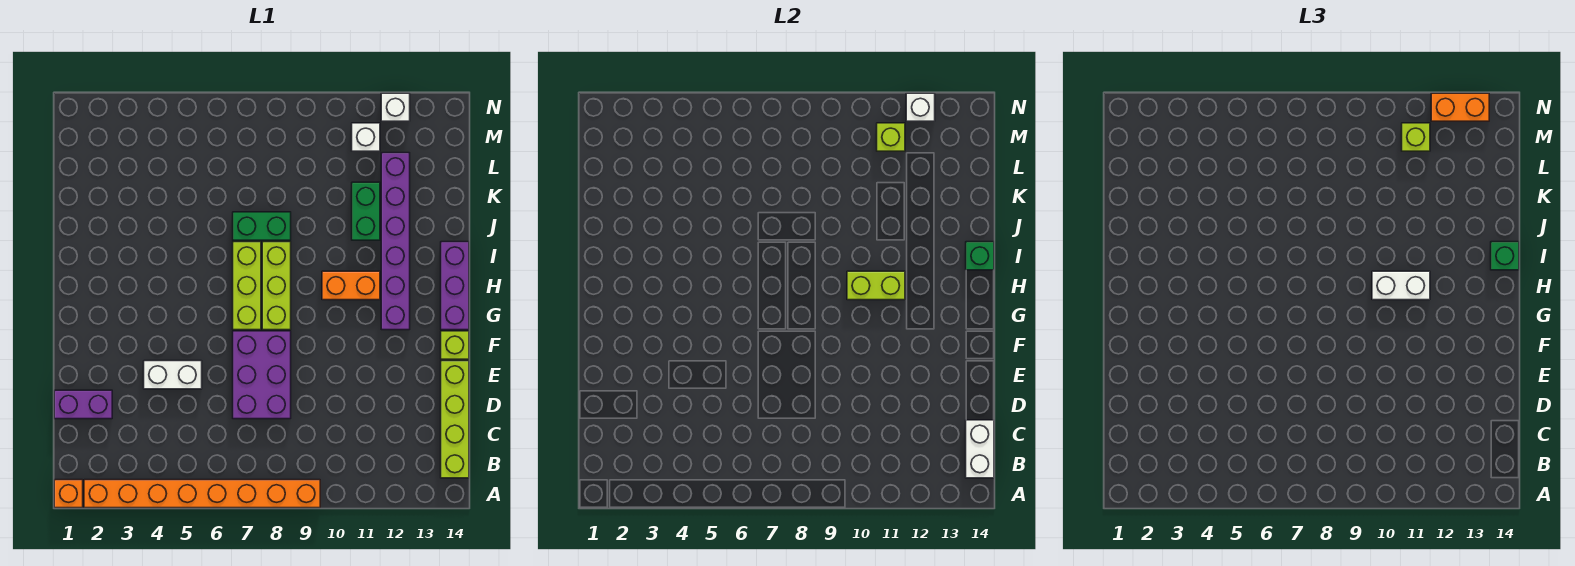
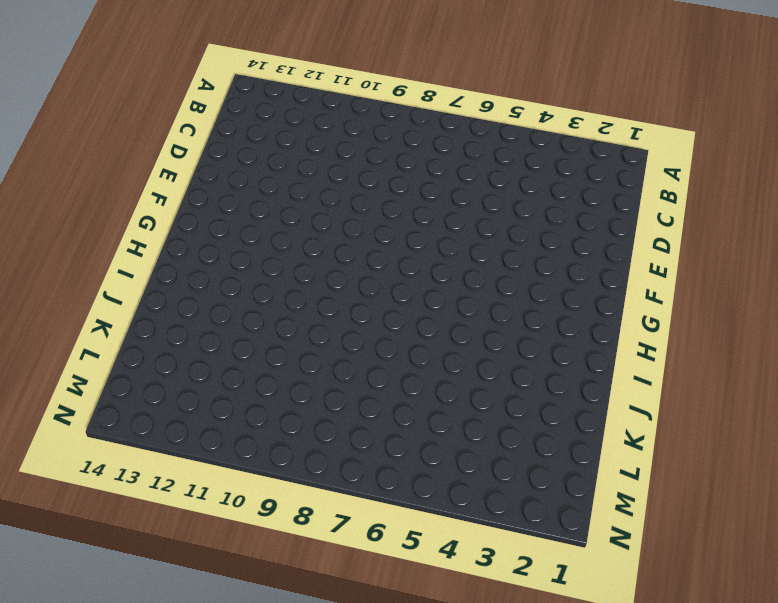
none -> orange brick A1 level 1
none -> orange brick A2:A9 level 1
none -> lime brick B14:E14 level 1

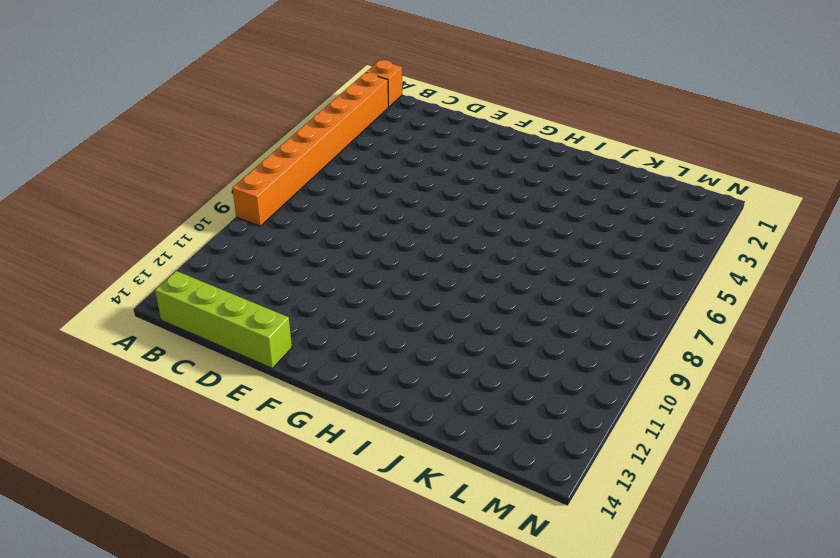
none -> purple brick D1:D2 level 1
none -> purple brick D7:F8 level 1
none -> white brick E4:E5 level 1

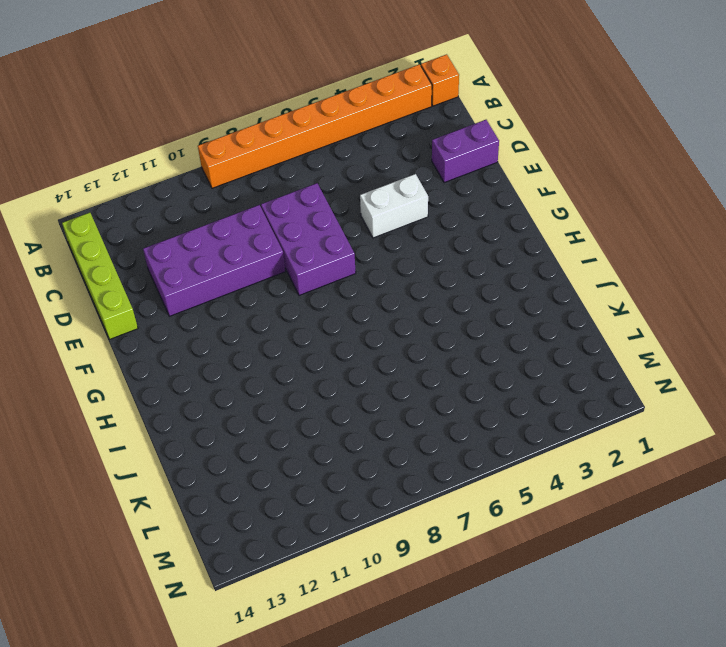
purple brick D9:E12 level 1 -> none
none -> lime brick F14 level 1
none -> lime brick G7:I7 level 1
none -> lime brick G8:I8 level 1

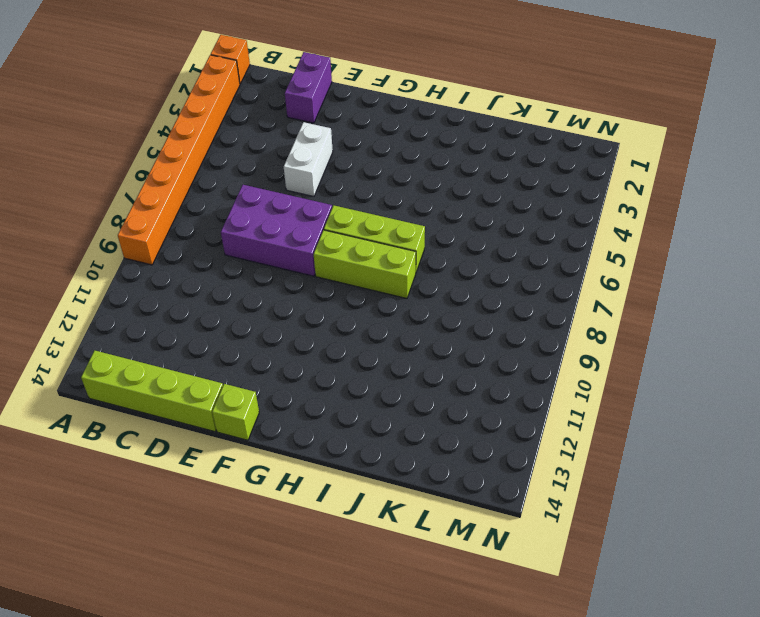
none -> purple brick G12:L12 level 1
none -> purple brick G14:I14 level 1
none -> orange brick H10:H11 level 1

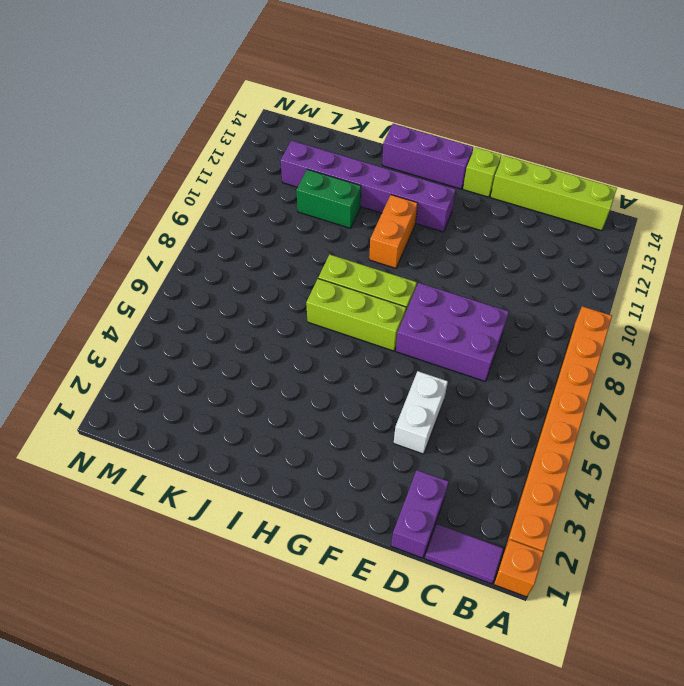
purple tile B1:C1 level 1 -> none
none -> green brick J7:J8 level 1
none -> white brick M11 level 1
none -> white brick N12 level 1

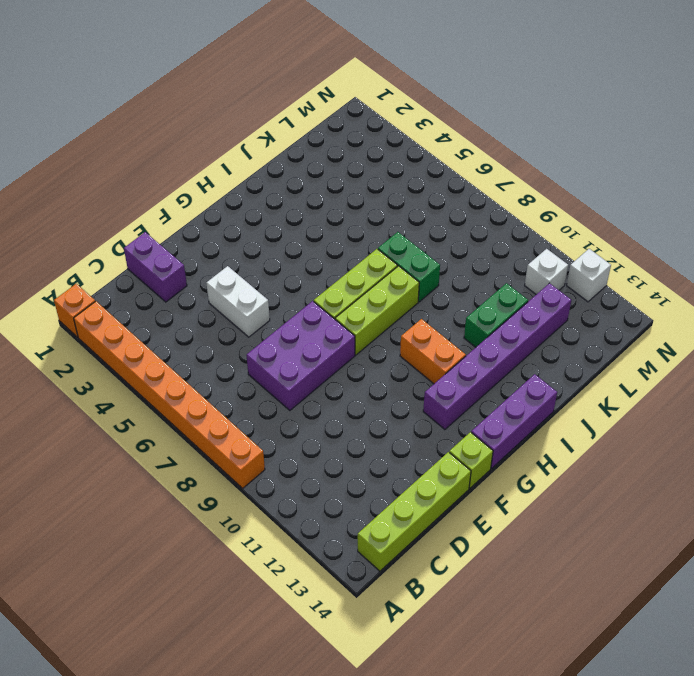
none -> white brick B14:C14 level 2
none -> lime brick H10:H11 level 2
none -> green brick I14 level 2

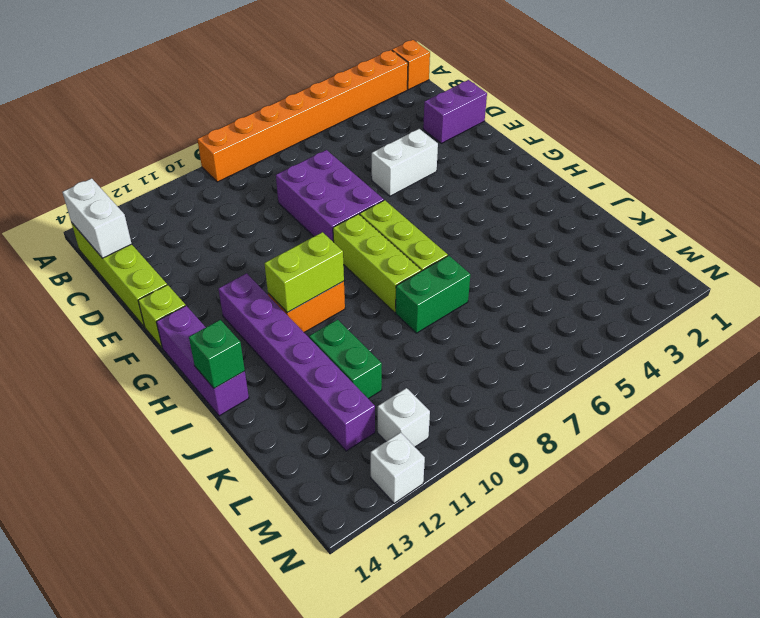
none -> lime brick M11 level 2
none -> white brick N12 level 2
none -> white brick H10:H11 level 3

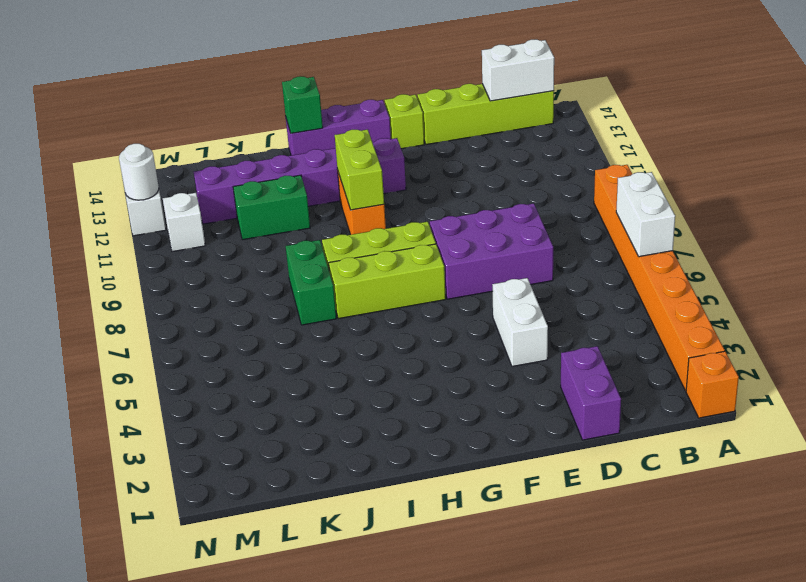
white brick A6:A7 level 2 -> white brick H10:H11 level 3
white round brick N12 level 2 -> white brick N12 level 2
none -> lime brick M11 level 2
none -> green brick I14 level 3
none -> lime brick M11 level 3

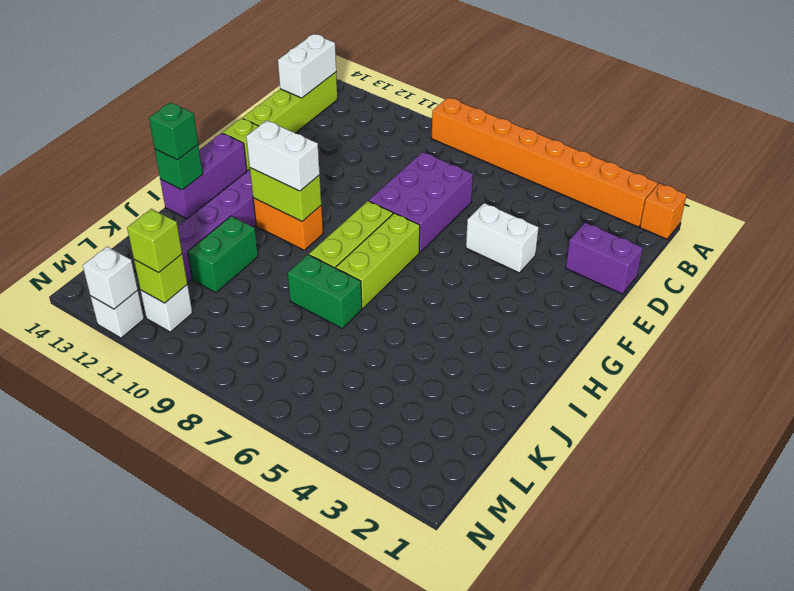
none -> orange brick N12:N13 level 3

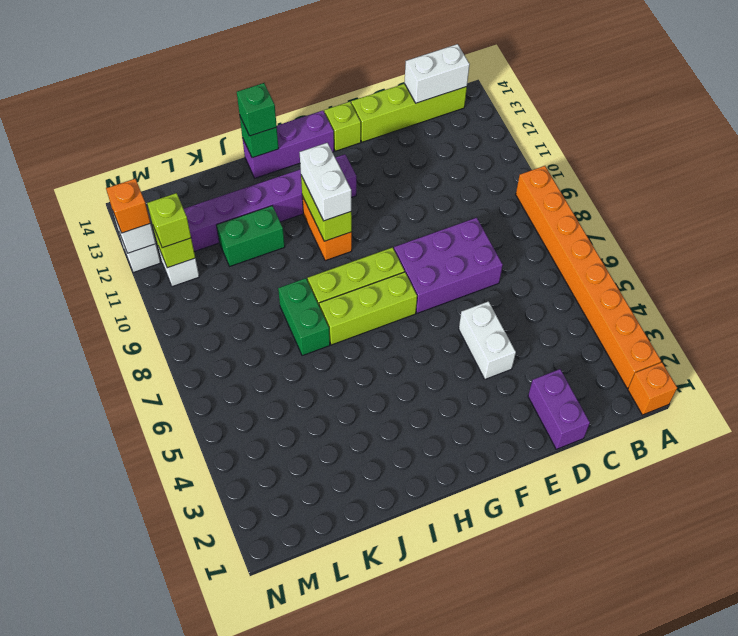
orange brick N12 level 3 -> orange brick N12:N13 level 3

